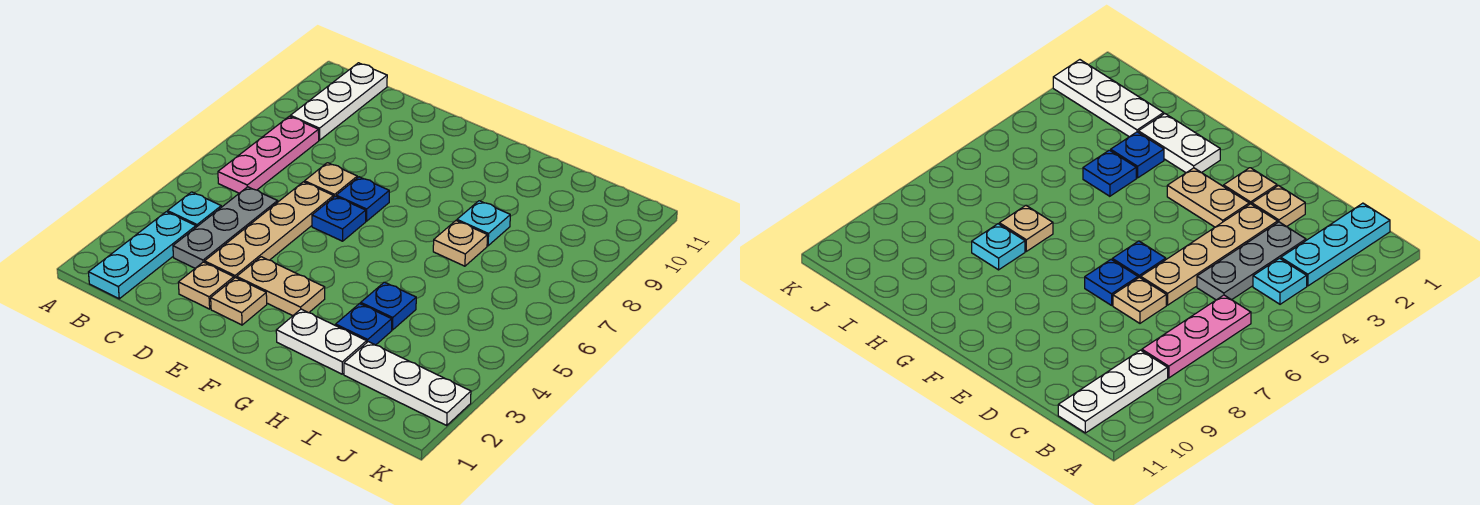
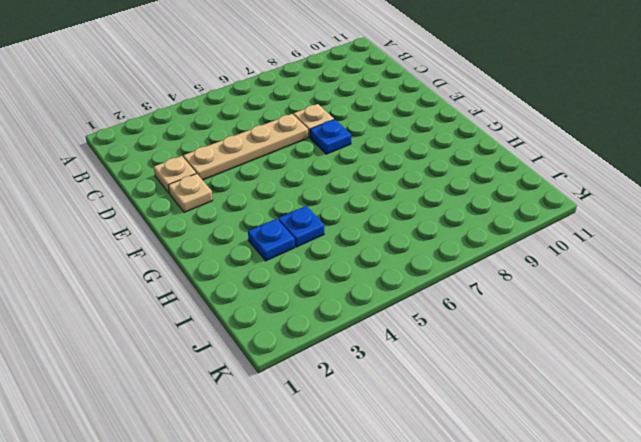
none -> cyan plate B1:B3 level 1
none -> cyan plate B4 level 1
none -> pink plate B6:B8 level 1

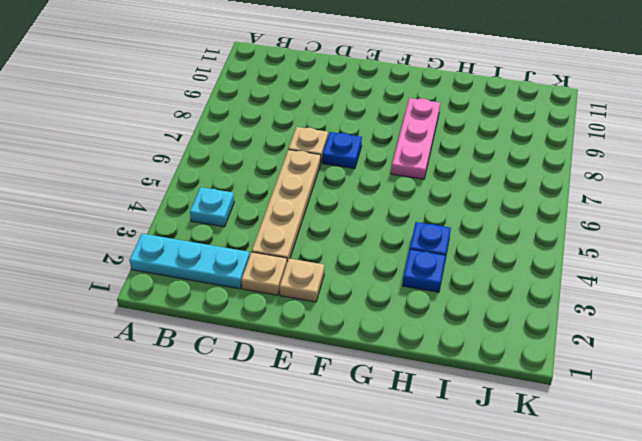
cyan plate A2:C2 level 1 -> cyan plate B1:B3 level 1
pink plate G7:G9 level 1 -> pink plate B6:B8 level 1
none -> white plate B9:B11 level 1
none -> grey plate C3:C5 level 1
none -> tan plate E3:F3 level 1

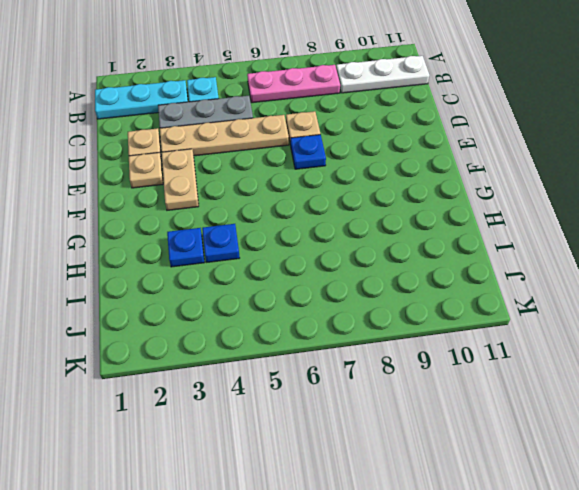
none -> blue plate E6 level 1
none -> white plate G2:H2 level 1
none -> tan plate H7 level 1

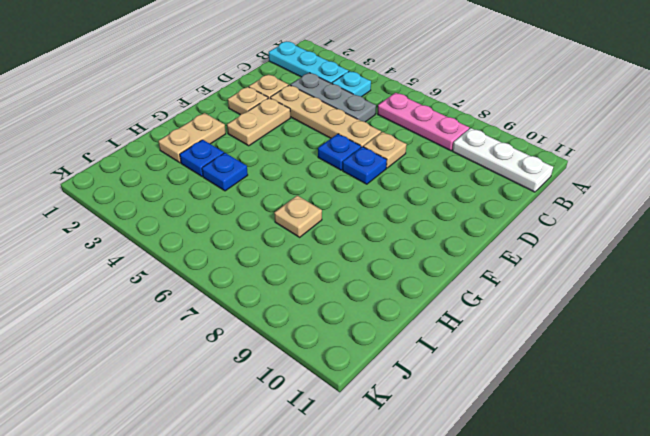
tan plate G2:H2 level 1 -> white plate G2:H2 level 1
none -> cyan plate H8 level 1
none -> white plate I2:K2 level 1

